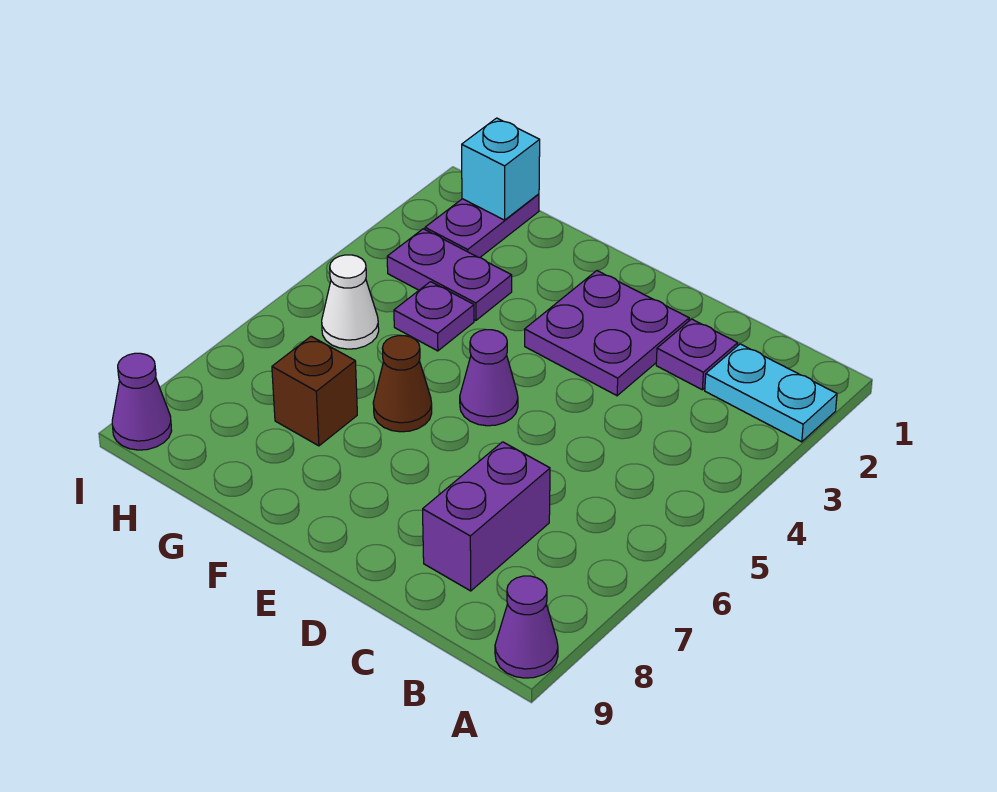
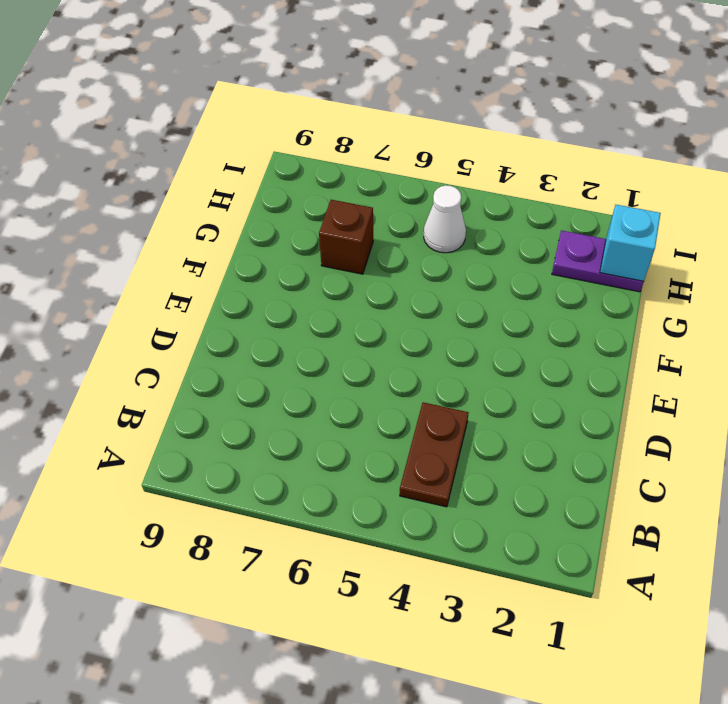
brown plate B4:C4 level 1 -> none
none -> cyan plate A2:B2 level 1
none -> purple cone A9 level 1
none -> purple plate C2 level 1

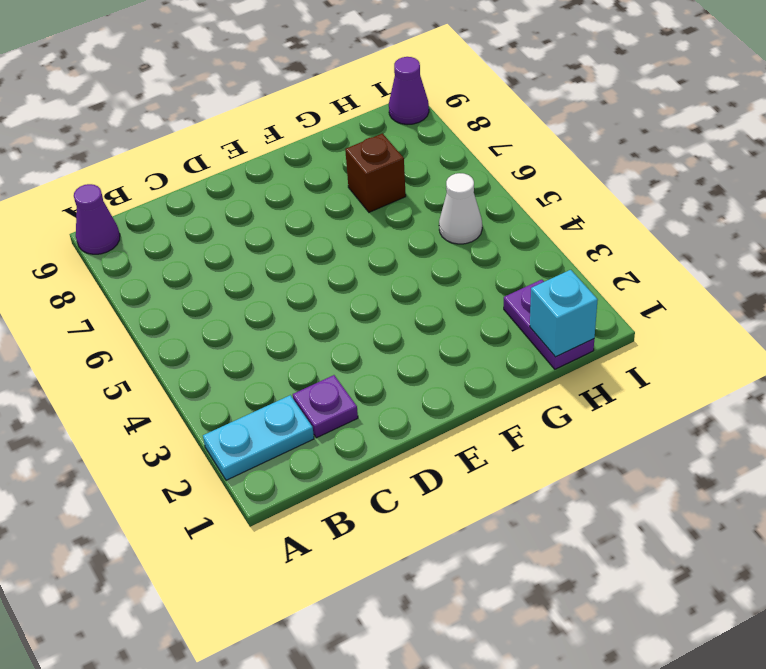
none -> purple brick C7:C8 level 1
none -> purple plate D2:E3 level 1
none -> purple cone E5 level 1

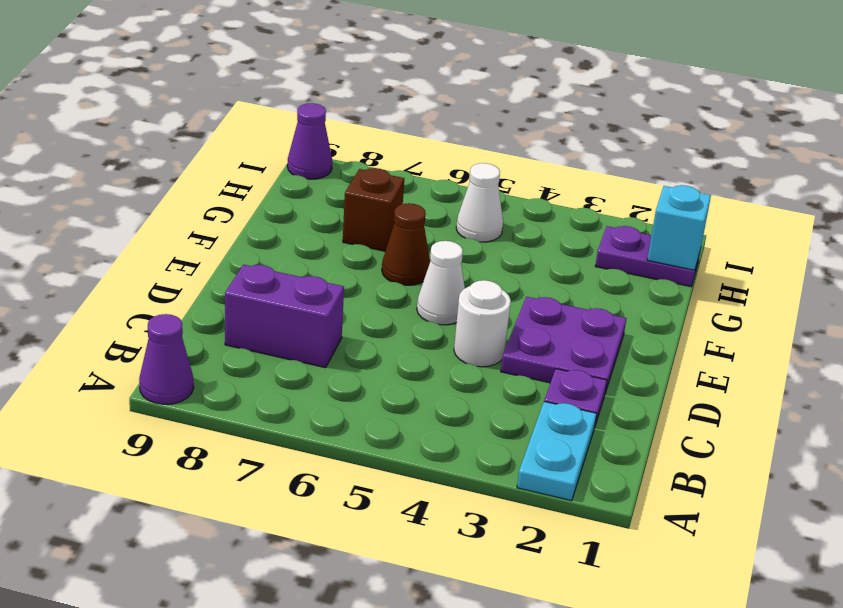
white round brick D4 level 1 -> none
white cone E5 level 1 -> purple cone E5 level 1
none -> purple plate G3:H3 level 1
none -> purple plate G4 level 1

